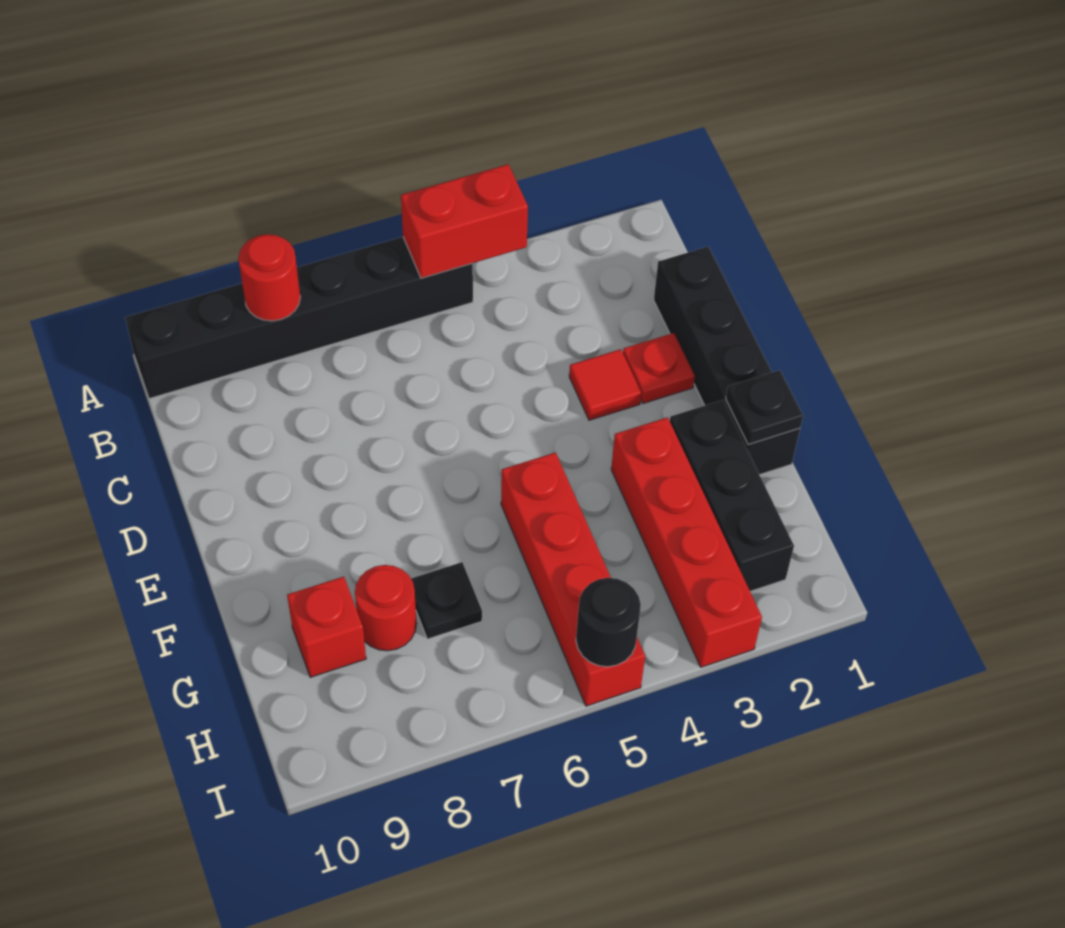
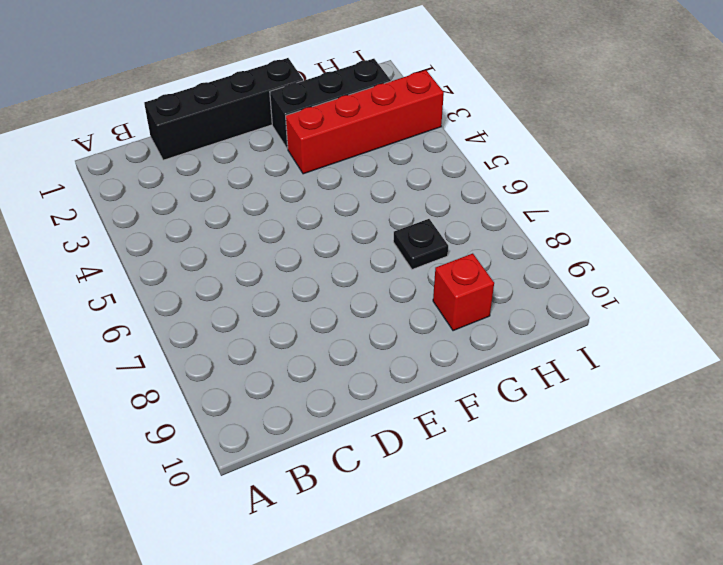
none -> black brick A5:A10 level 1
none -> red plate D2 level 1
none -> red tile D3 level 1

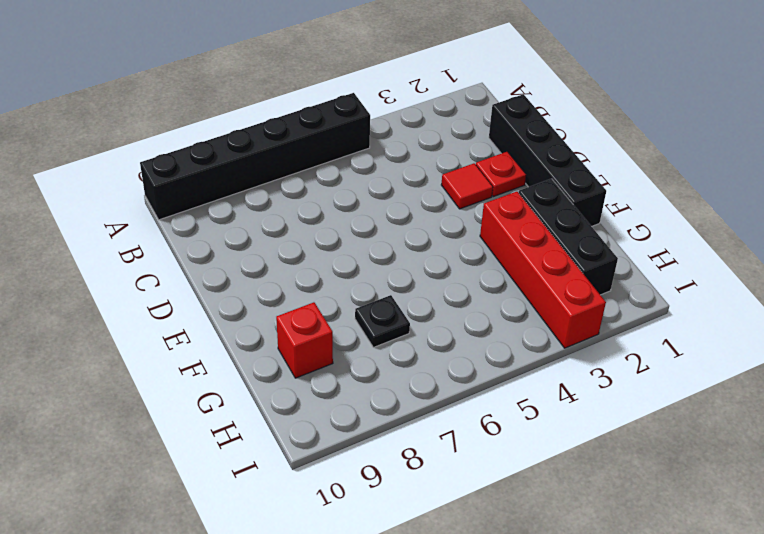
none -> red brick F5:I5 level 1
none -> red round brick G8 level 1
none -> red brick A4:A5 level 2

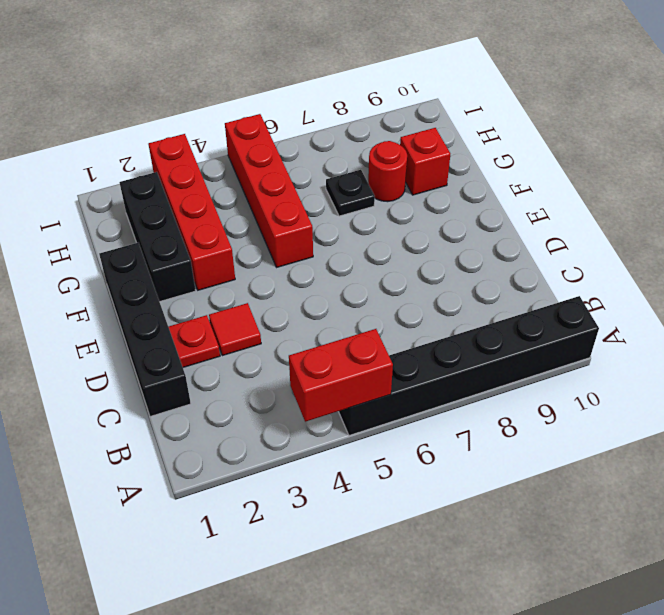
none -> red round brick A8 level 2
none -> black plate F1 level 2
none -> black round brick I5 level 2

